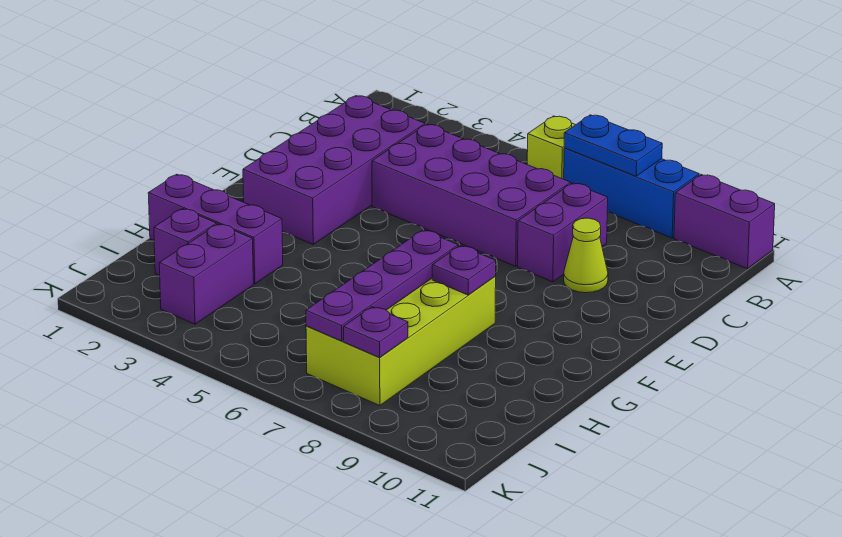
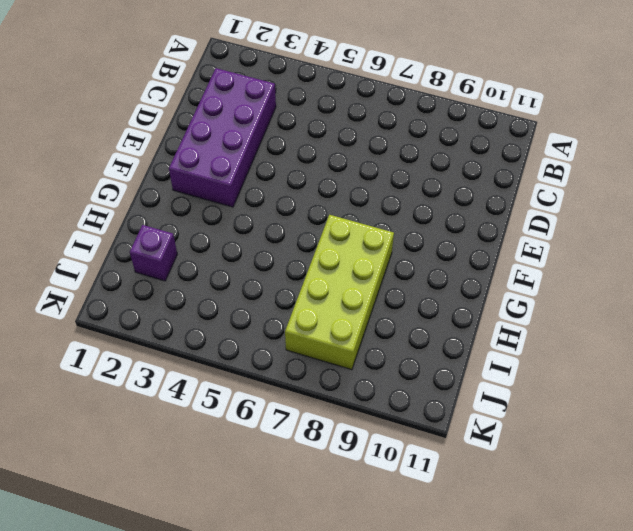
none -> lime brick A6 level 1
none -> blue brick A7:A9 level 1
none -> purple brick A10:A11 level 1

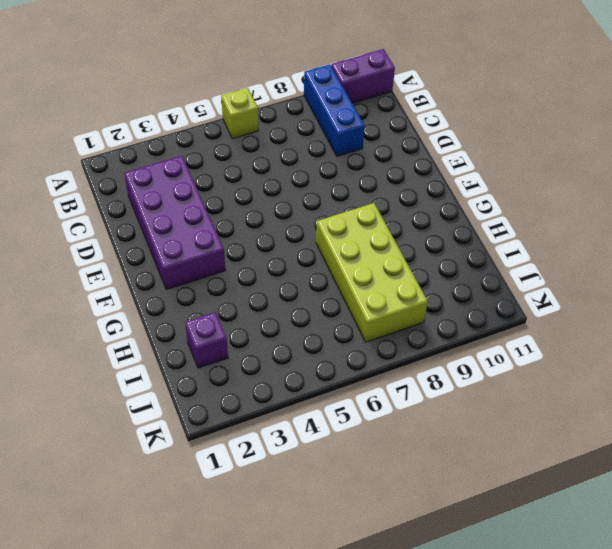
blue brick A9:C9 level 1 -> blue brick A7:A9 level 1
none -> purple brick C4:D7 level 1
none -> purple brick C8:D8 level 1
none -> lime cone D9 level 1

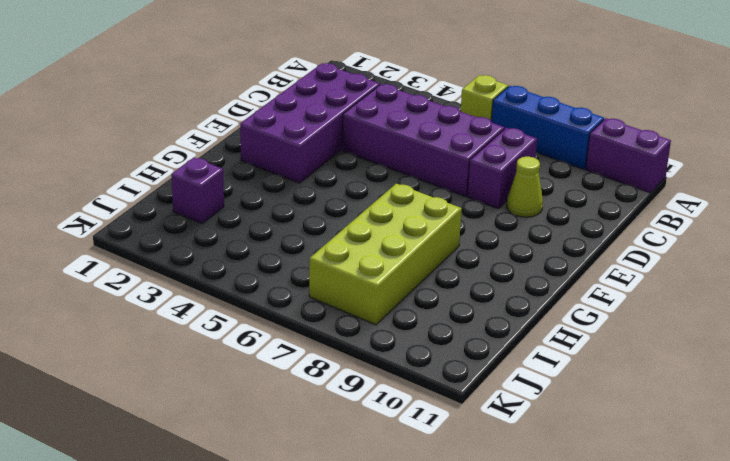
none -> purple brick H1:H3 level 1
none -> purple brick I3:J3 level 1
none -> blue plate A7:A8 level 2

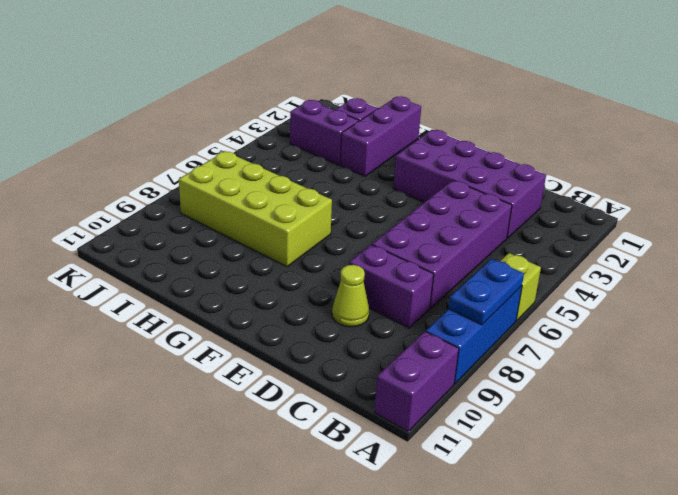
none -> purple plate G7:J7 level 2
none -> purple plate G8 level 2
none -> purple plate J8 level 2

